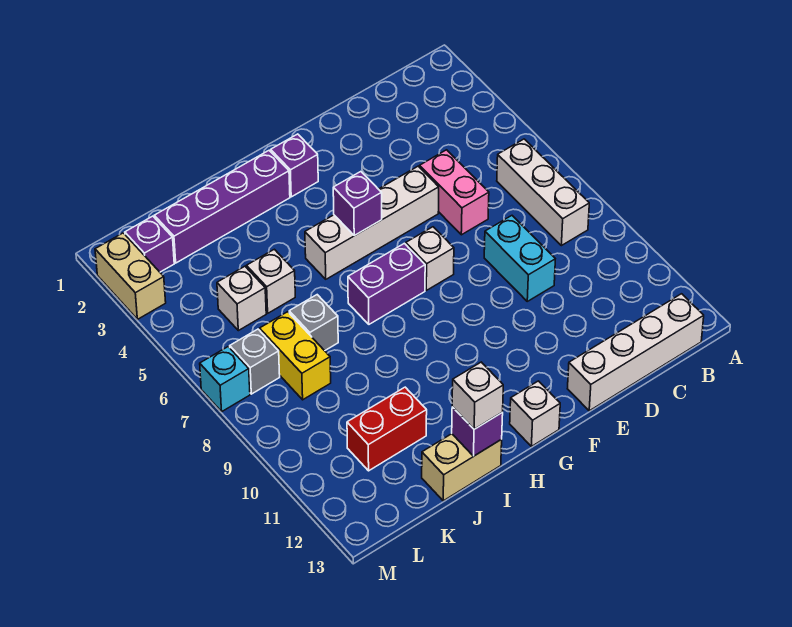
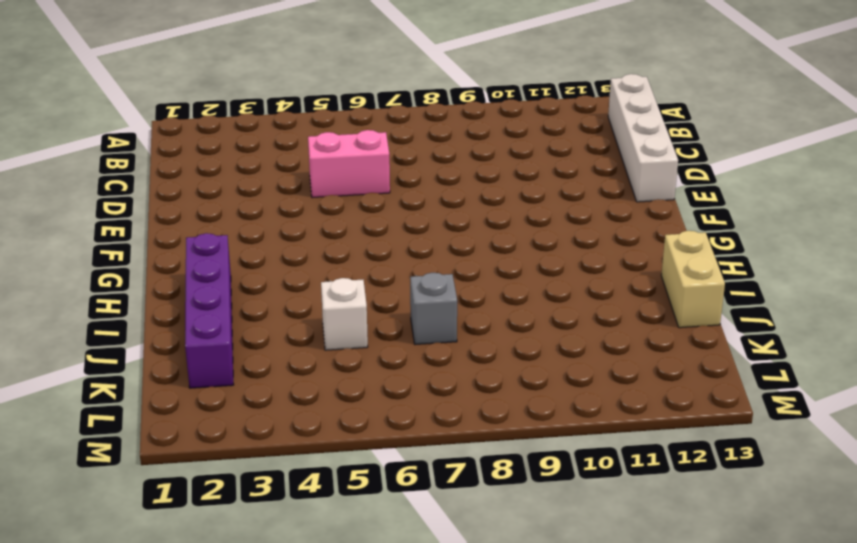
none -> white brick B6:B8 level 1
none -> cyan brick D8:D9 level 1
none -> white brick E5:H5 level 1

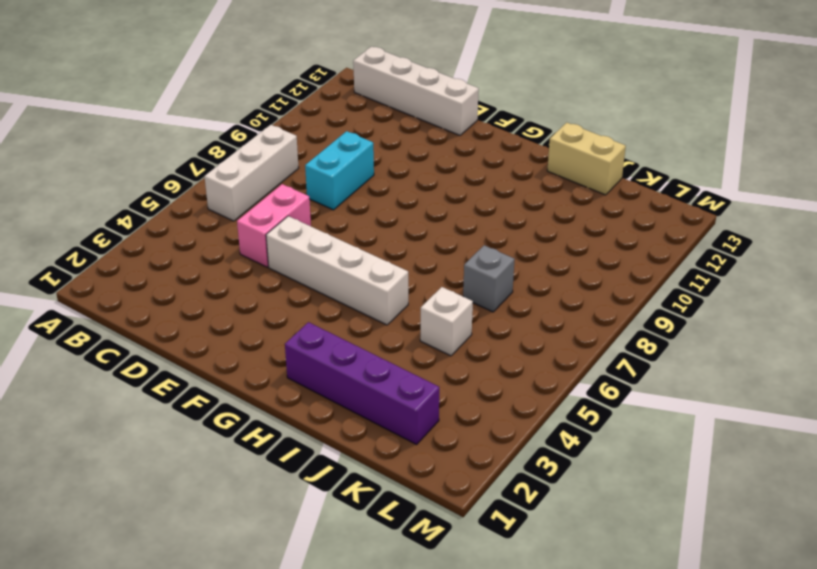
none -> white brick F7 level 1
none -> purple brick G2 level 1
none -> purple brick G7:H7 level 1

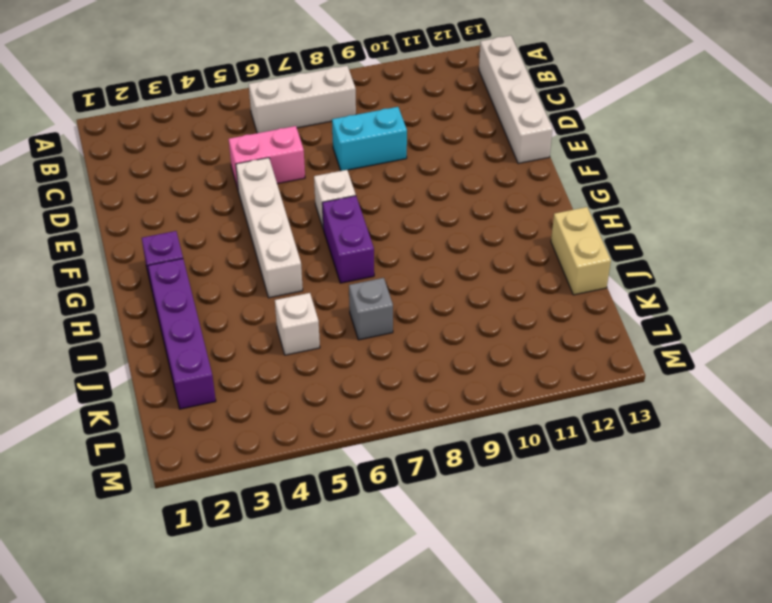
none -> white brick G13 level 1
none -> red brick J11:K11 level 1
none -> white brick K5 level 1

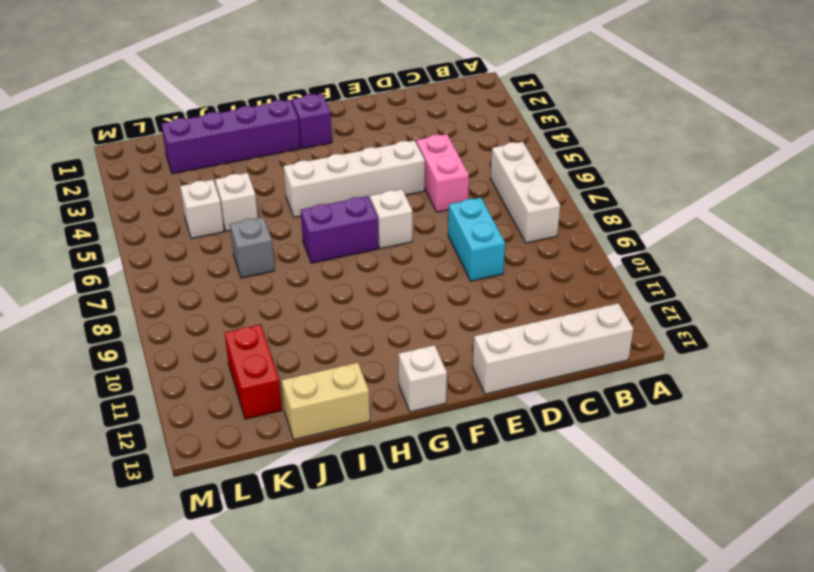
red brick K11:K12 level 1 -> red brick J11:K11 level 1
none -> yellow brick K7:K8 level 1
none -> purple brick L2 level 1
none -> grey brick L7 level 1

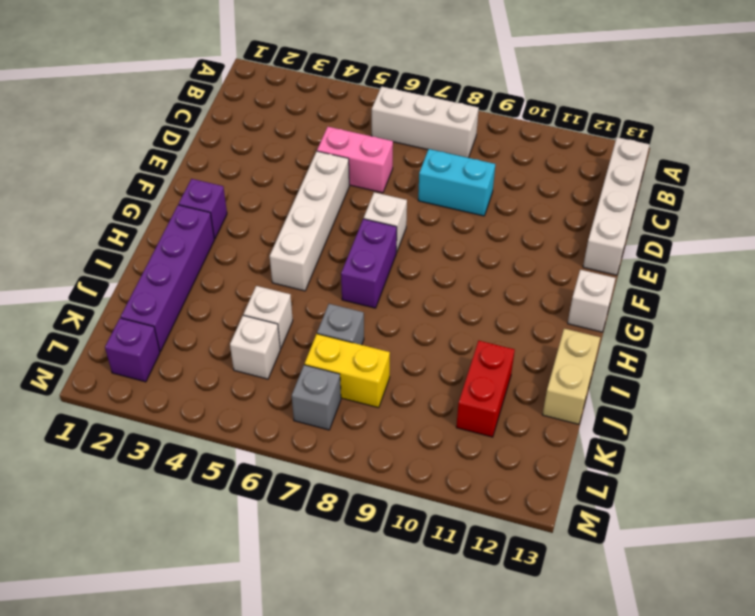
none -> tan brick M2:M3 level 1
none -> cyan brick M7 level 1
none -> purple brick G5 level 2

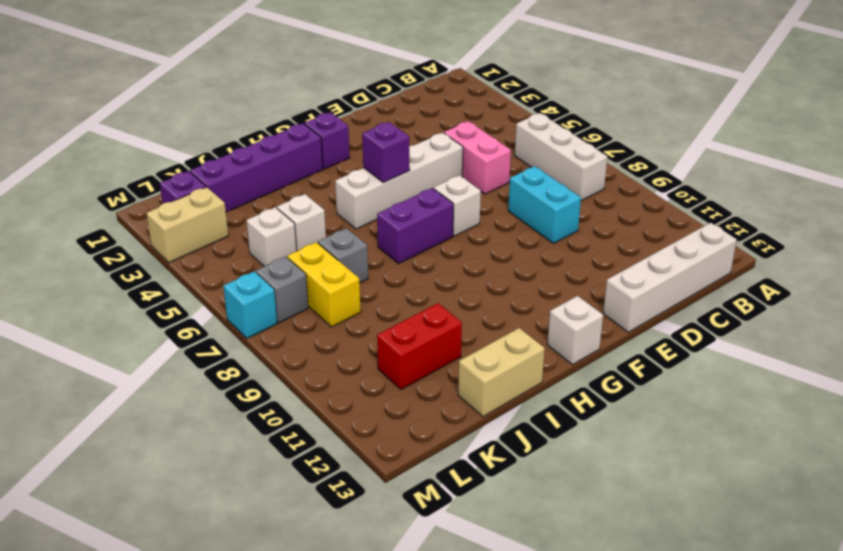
tan brick L3:M3 level 1 -> tan brick M2:M3 level 1
none -> purple brick I13 level 2
none -> white brick I13 level 3

